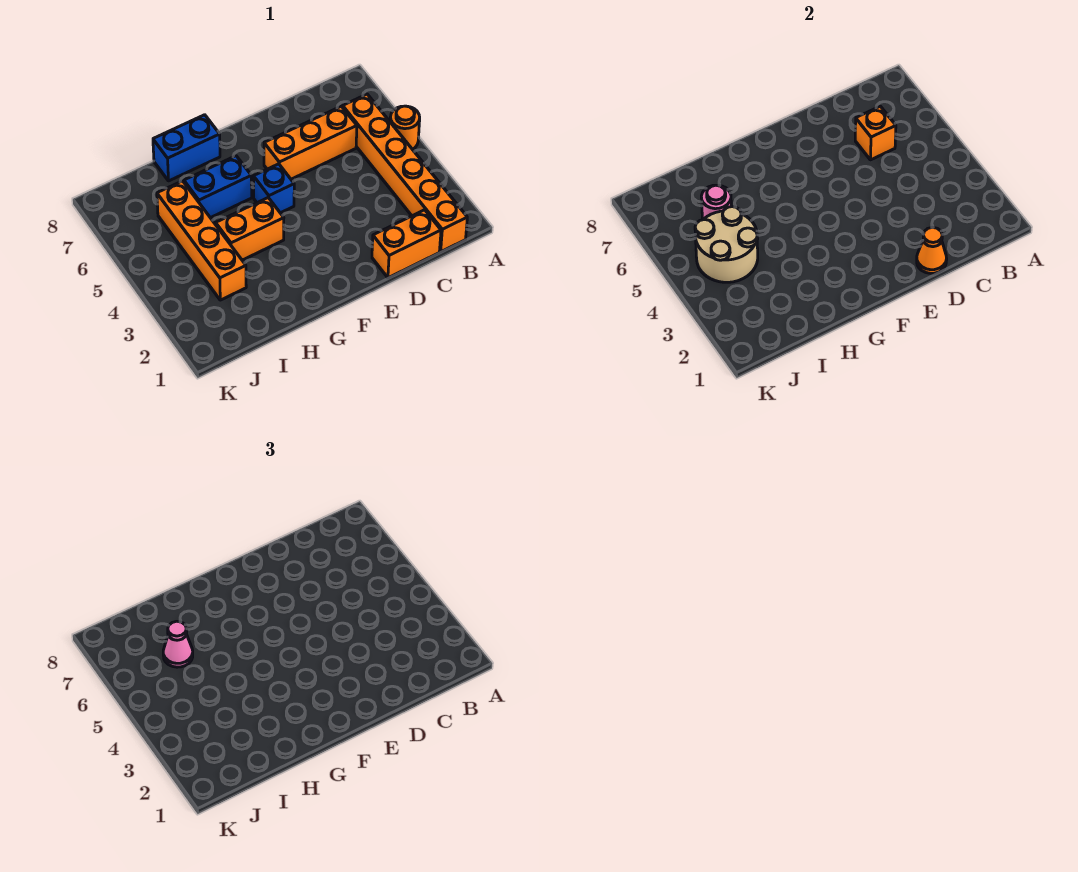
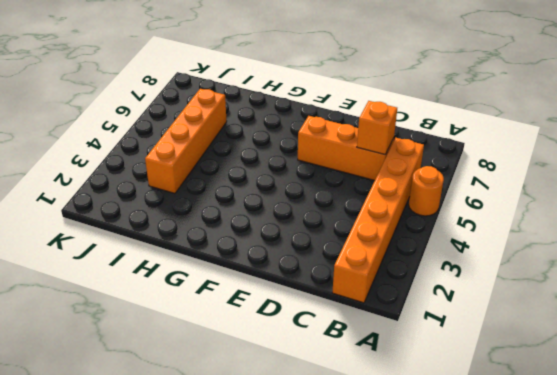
none -> orange brick C1:D1 level 1
none -> blue brick F5 level 1
none -> orange brick G4:H4 level 1

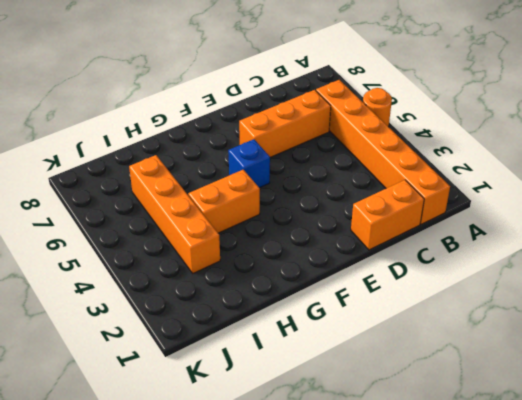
none -> blue brick G6:H6 level 1
none -> blue brick G8:H8 level 1
none -> orange brick C6 level 2

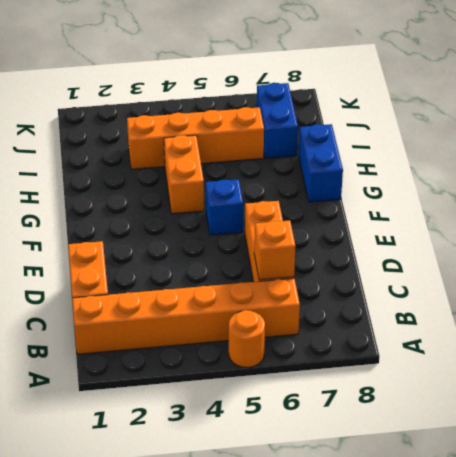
blue brick I7:J7 level 1 -> blue brick G6:H6 level 1
none -> orange cone D1 level 2
none -> tan round brick I4:J5 level 2
none -> pink round brick I6 level 2

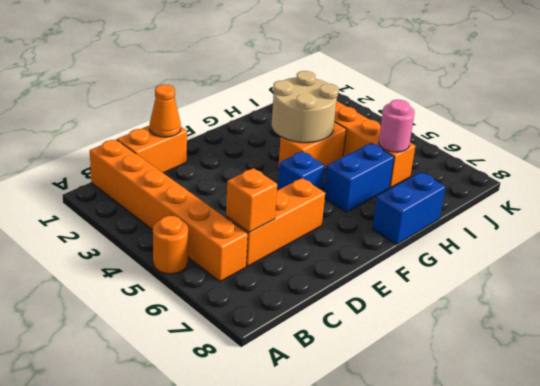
tan round brick G3:H4 level 2 -> tan round brick I4:J5 level 2
none -> pink cone I6 level 3

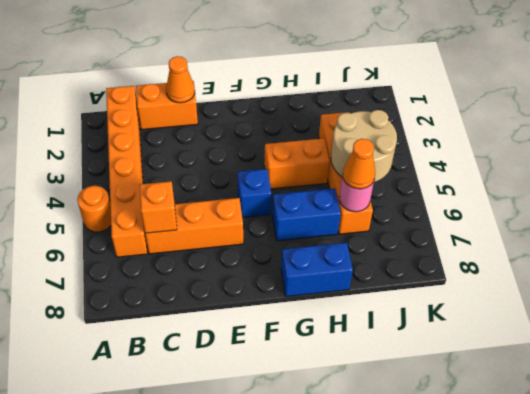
orange cone I6 level 3 -> pink cone I6 level 3

